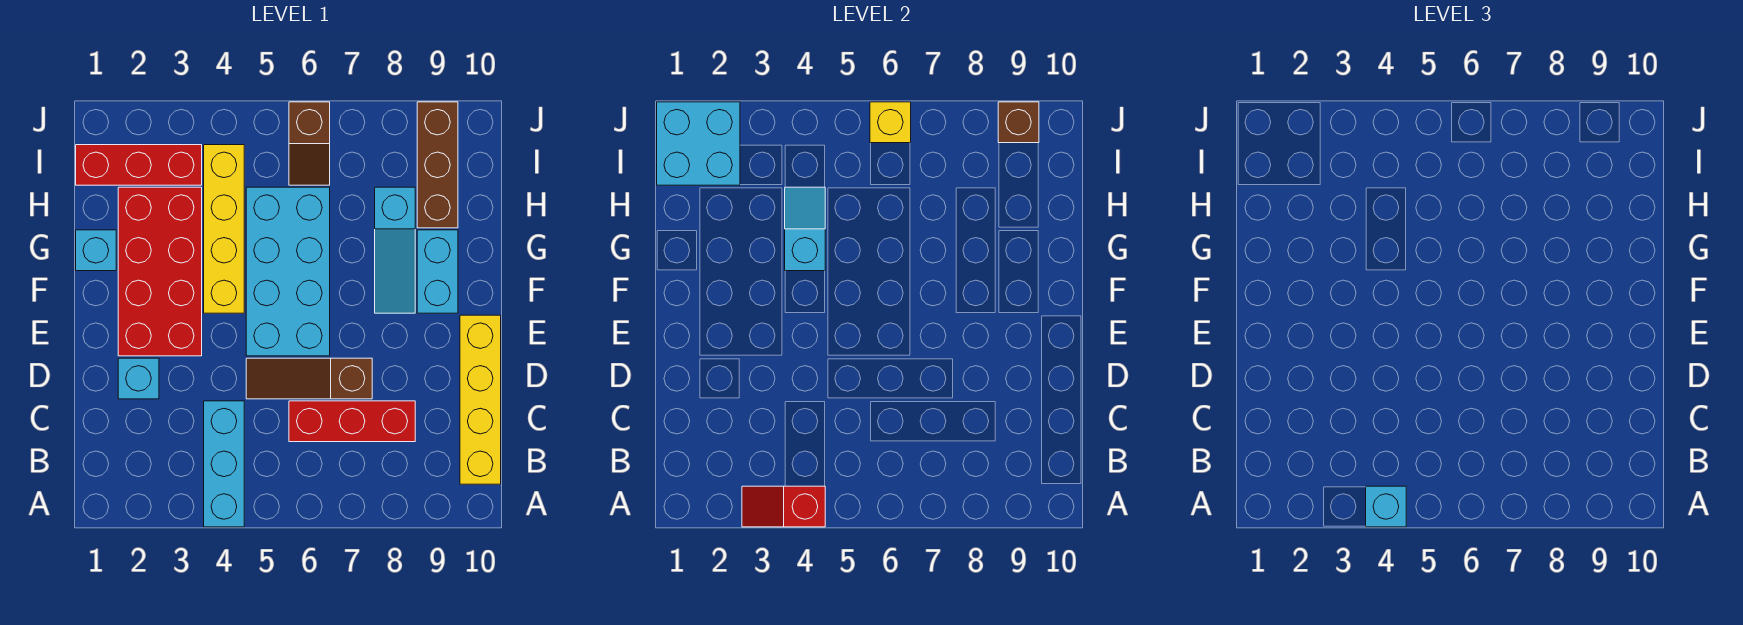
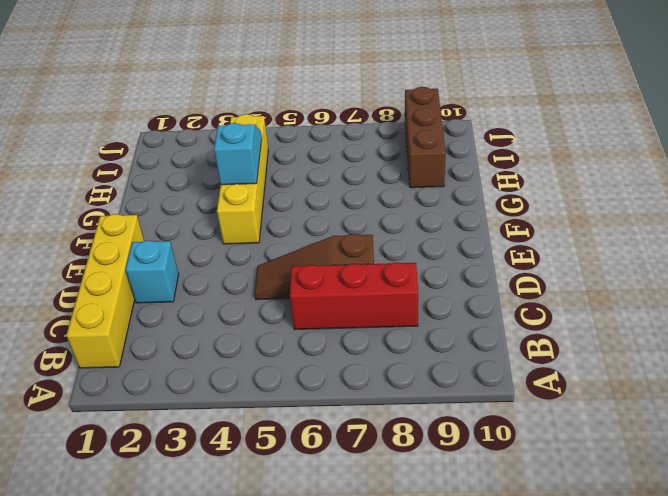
yellow brick B1:E1 level 1 -> yellow brick B10:E10 level 1
none -> cyan brick A4:C4 level 1
none -> red brick E2:H3 level 1
none -> cyan brick E5:H6 level 1

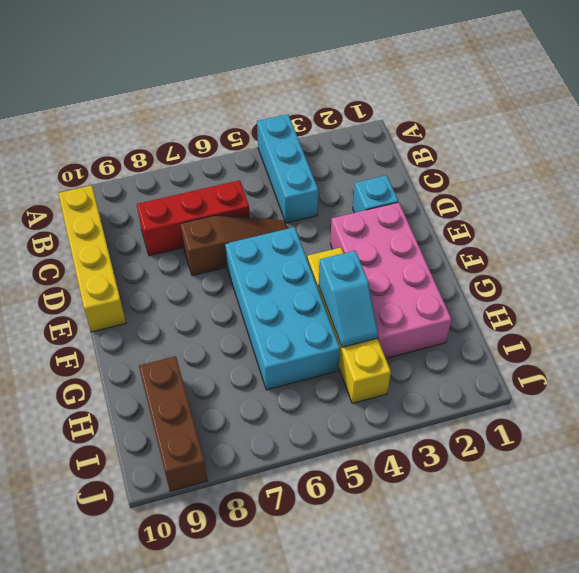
pink brick E2:H3 level 1 -> red brick E2:H3 level 1
none -> cyan slope F8:H8 level 1 top H
none -> cyan brick F9:G9 level 1
none -> cyan brick G1 level 1

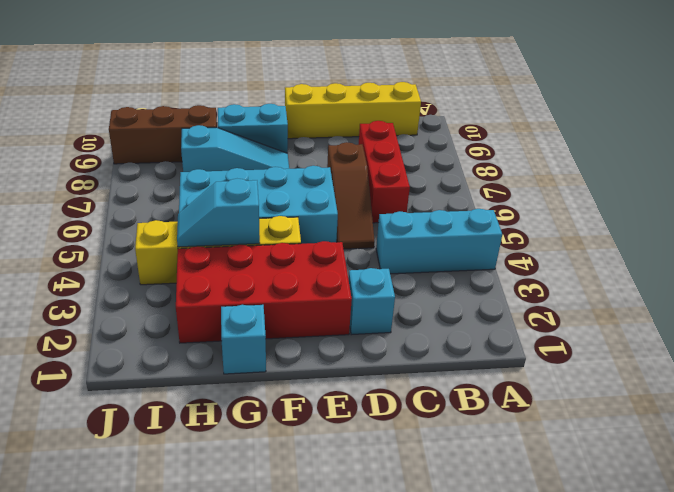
none -> red brick I1:I3 level 1
none -> brown slope I6:J6 level 1 top J
none -> red slope A3:A4 level 2 top 4

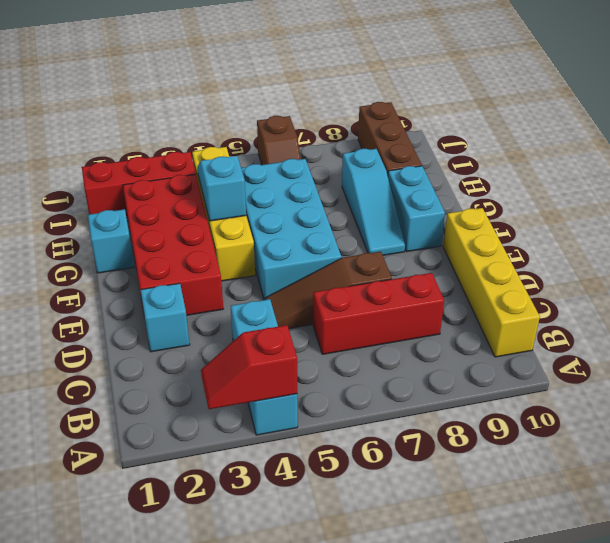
none -> cyan brick I1:J2 level 2
none -> yellow brick J6 level 2
none -> brown brick J9 level 2

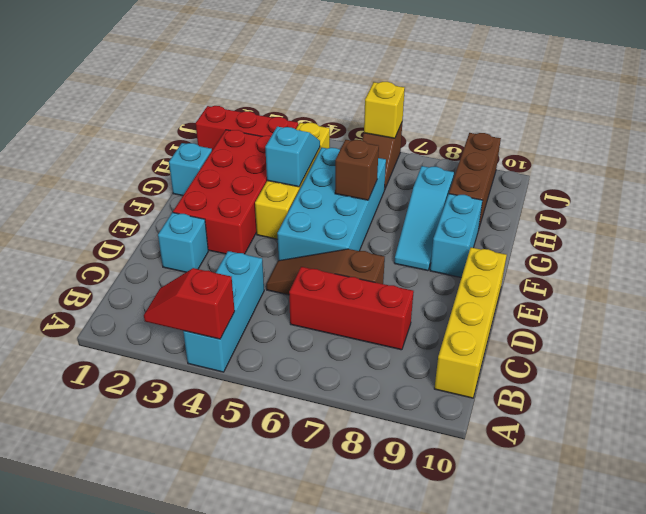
brown brick G6 level 2 -> brown brick J9 level 2
none -> cyan brick I1:J2 level 2
none -> cyan brick A4 level 3

